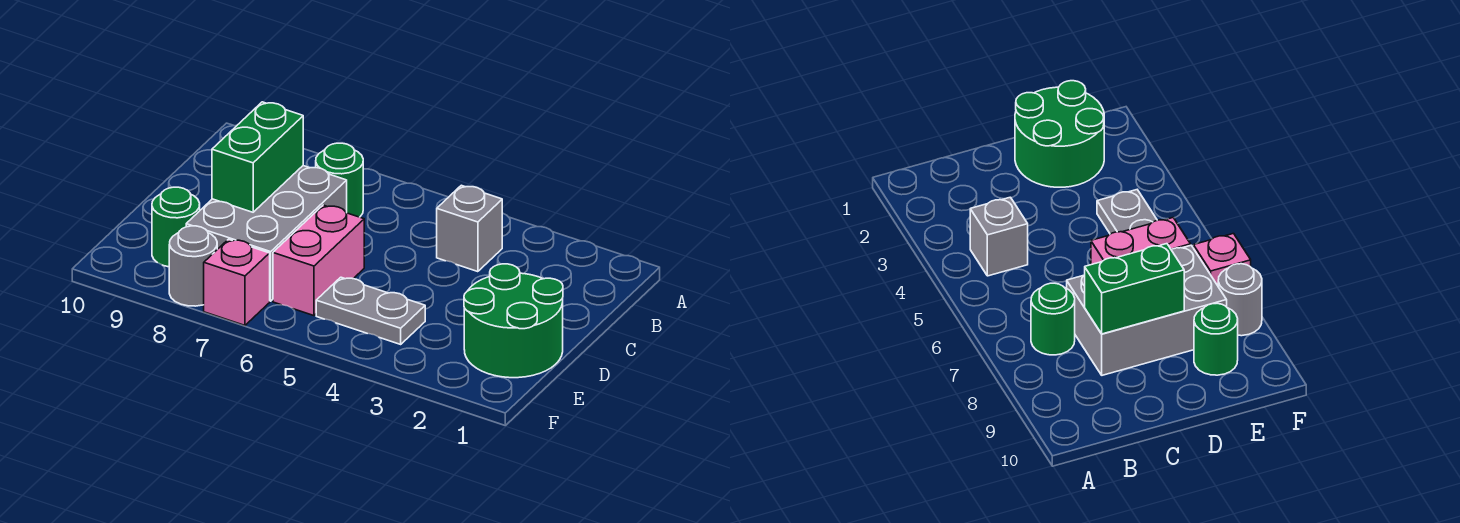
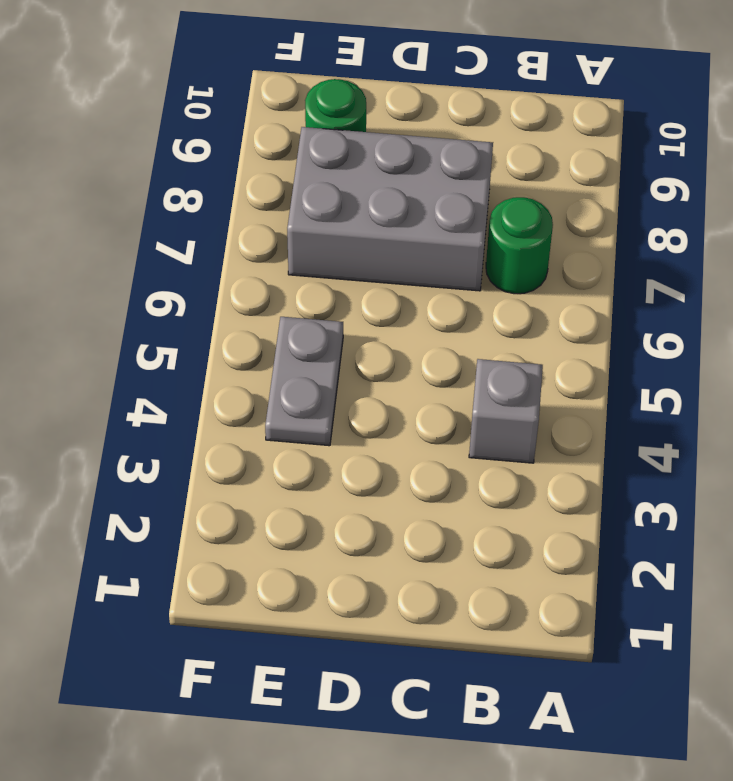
none -> green round brick D1:E2 level 1
none -> pink brick D6:E6 level 1

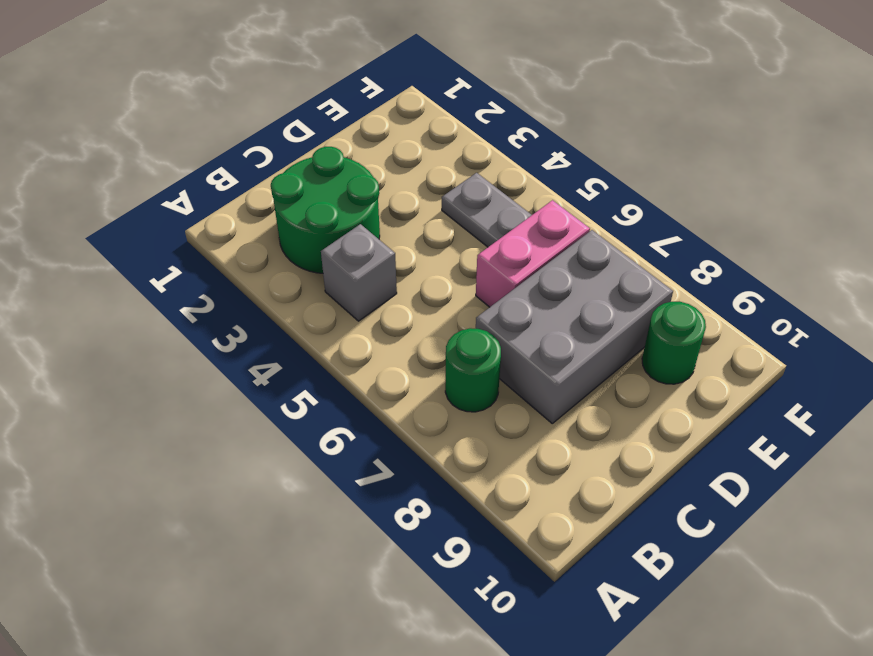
green round brick B2:C3 level 1 -> green round brick D1:E2 level 1
none -> pink brick F7 level 1
none -> grey round brick F8 level 1

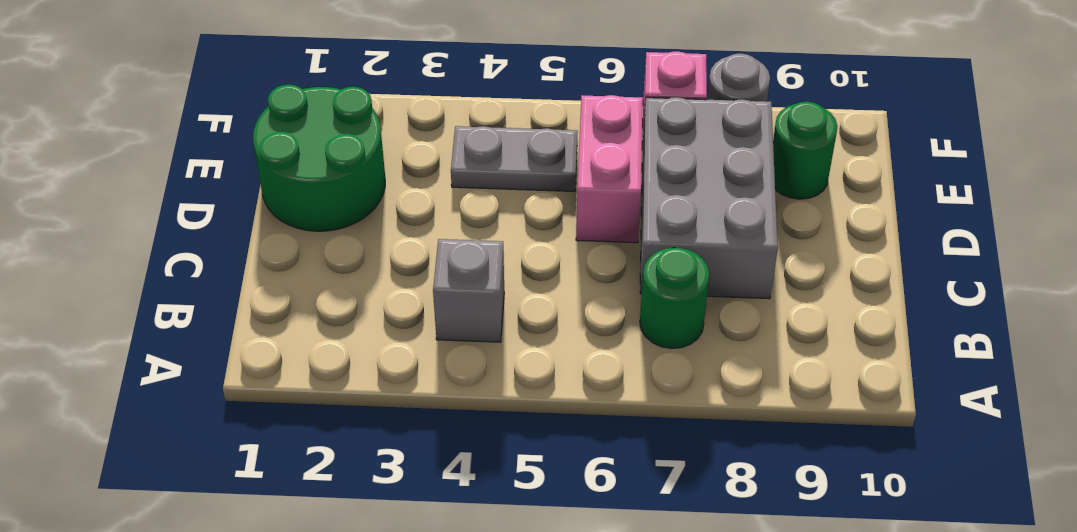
none -> green brick C8:D8 level 2

